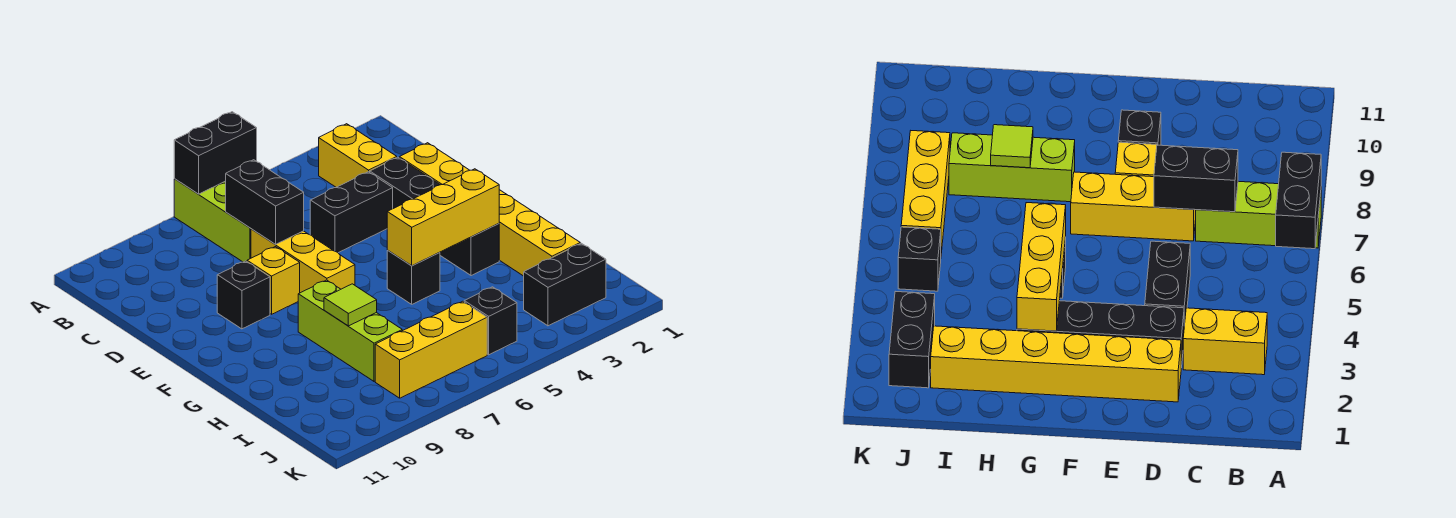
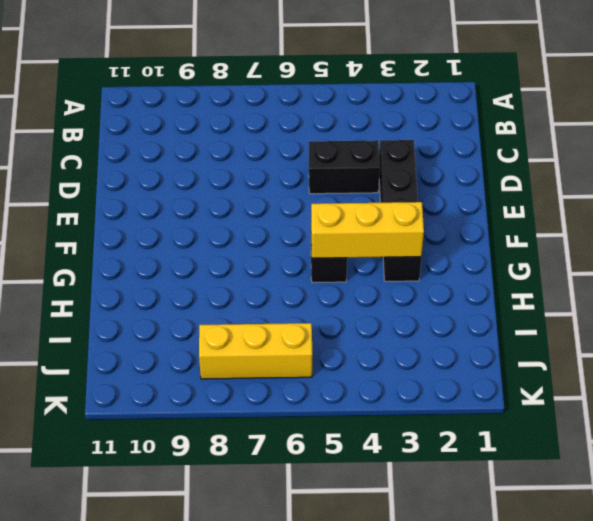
none -> lime brick A7:C7 level 1
none -> yellow brick B3:C3 level 1
none -> yellow brick D2:I2 level 1

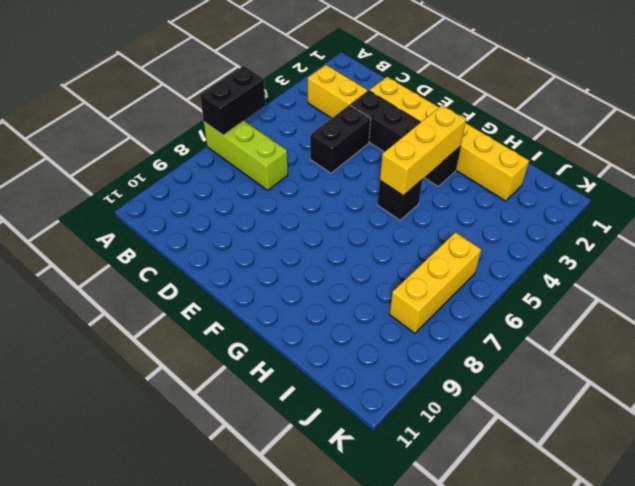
none -> yellow brick D7:F7 level 1
none -> yellow brick E8 level 1
none -> black brick E9 level 1

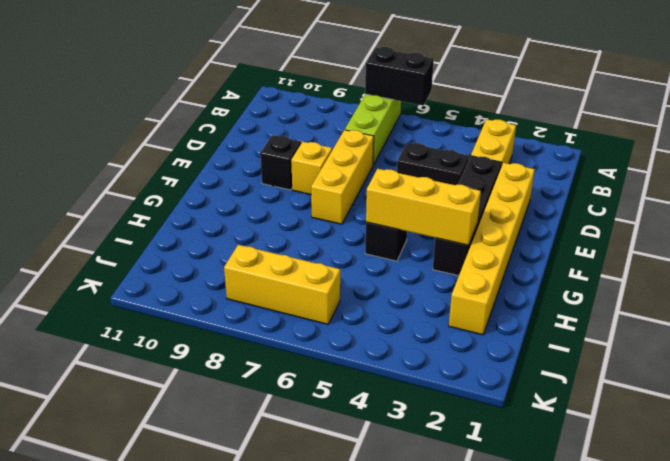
none -> lime brick G8:I8 level 1
none -> black brick J2:J3 level 1
none -> black brick J5 level 1

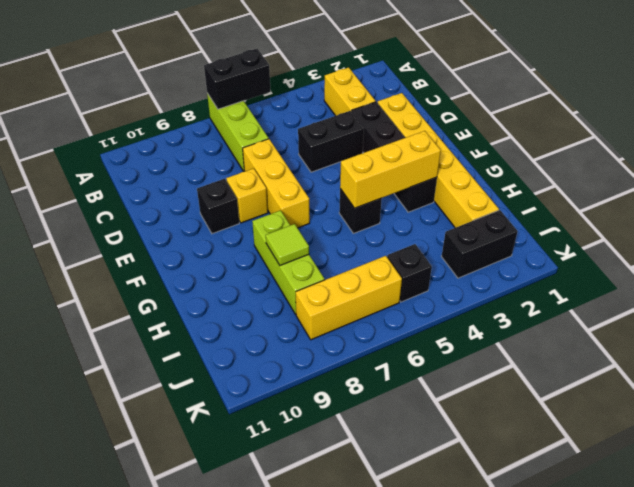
none -> black brick C7:D7 level 2

